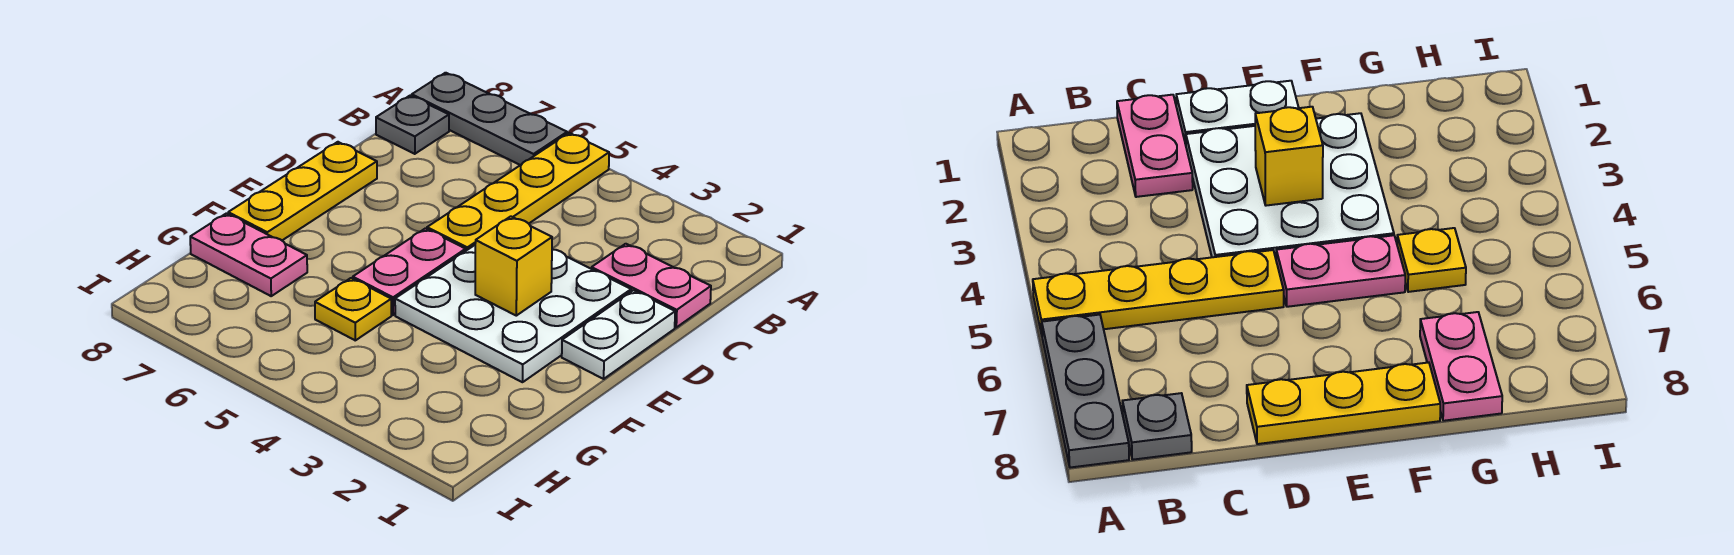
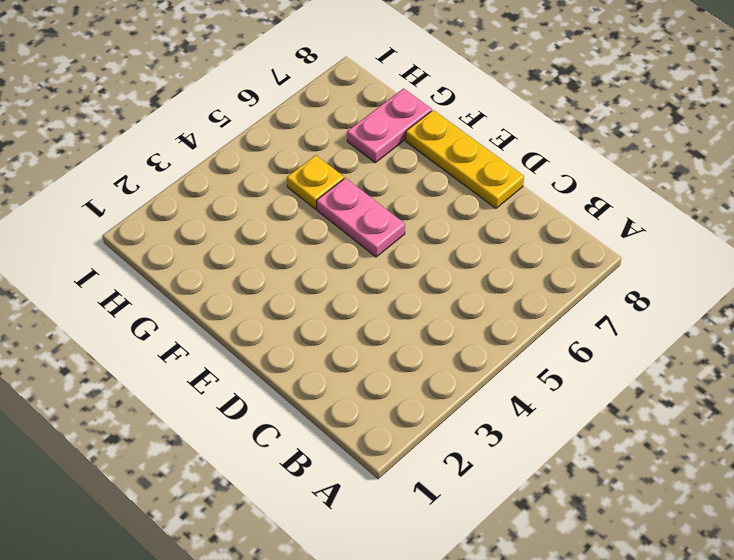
none -> yellow plate A5:D5 level 1
none -> grey plate A6:A8 level 1

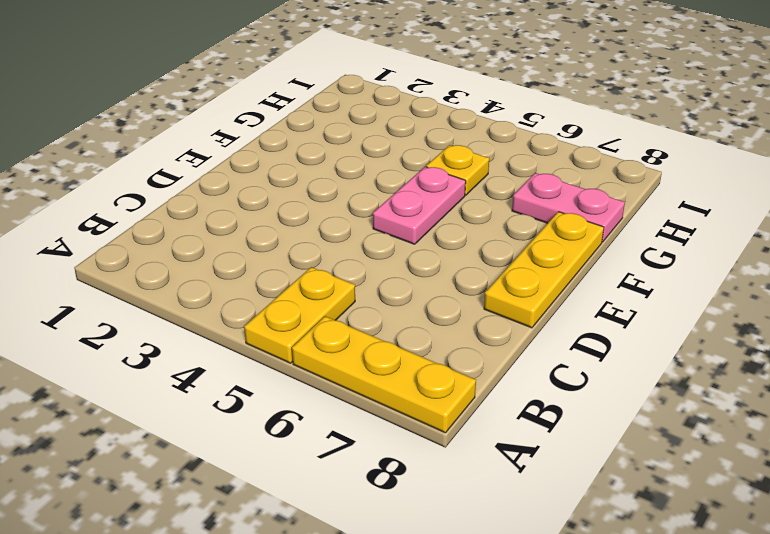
yellow plate A5:B5 level 1 -> yellow plate A5:D5 level 1
yellow plate A6:A8 level 1 -> grey plate A6:A8 level 1
none -> grey plate B8 level 1
none -> pink plate C1:C2 level 1

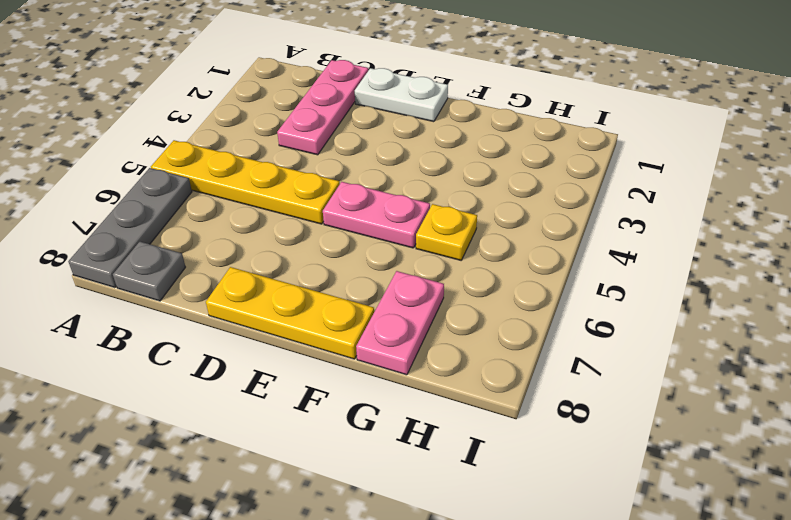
pink plate C1:C3 level 1 -> pink plate C1:C2 level 1
none -> white plate D2:F4 level 1
none -> yellow brick E3 level 2

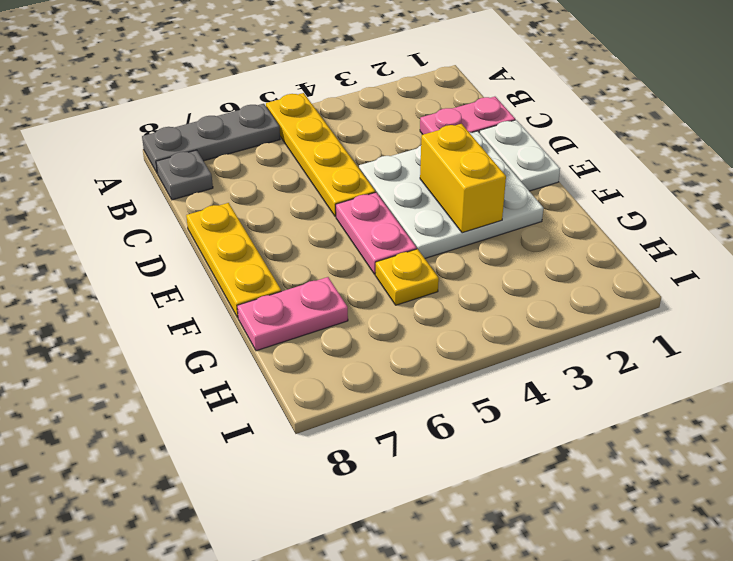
yellow brick E3:F3 level 2 -> yellow brick E3 level 2

